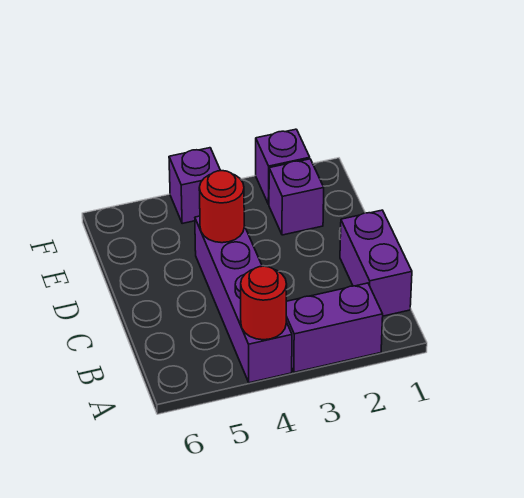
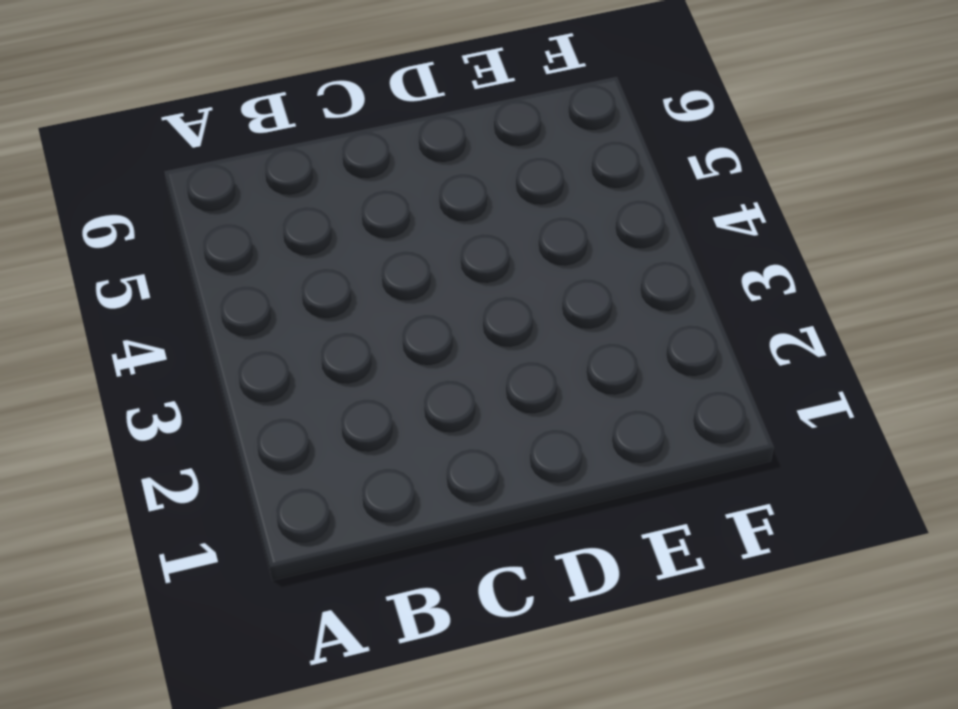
none -> purple brick A2:A3 level 1
none -> purple brick A4:D4 level 1

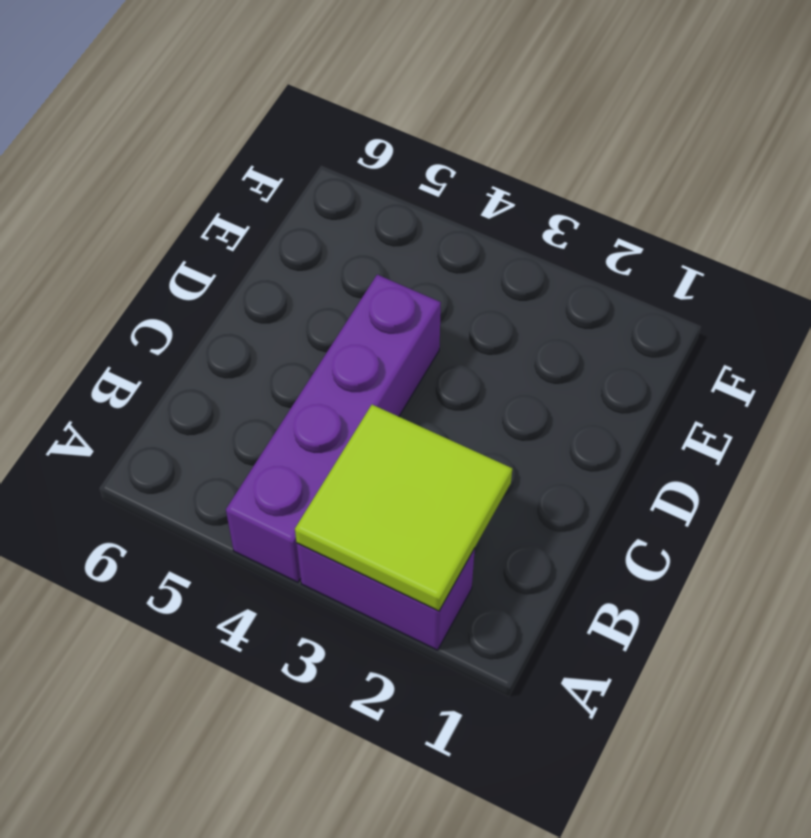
lime tile A2:B3 level 2 -> none
none -> purple brick B1:C1 level 1
none -> purple brick E2 level 1

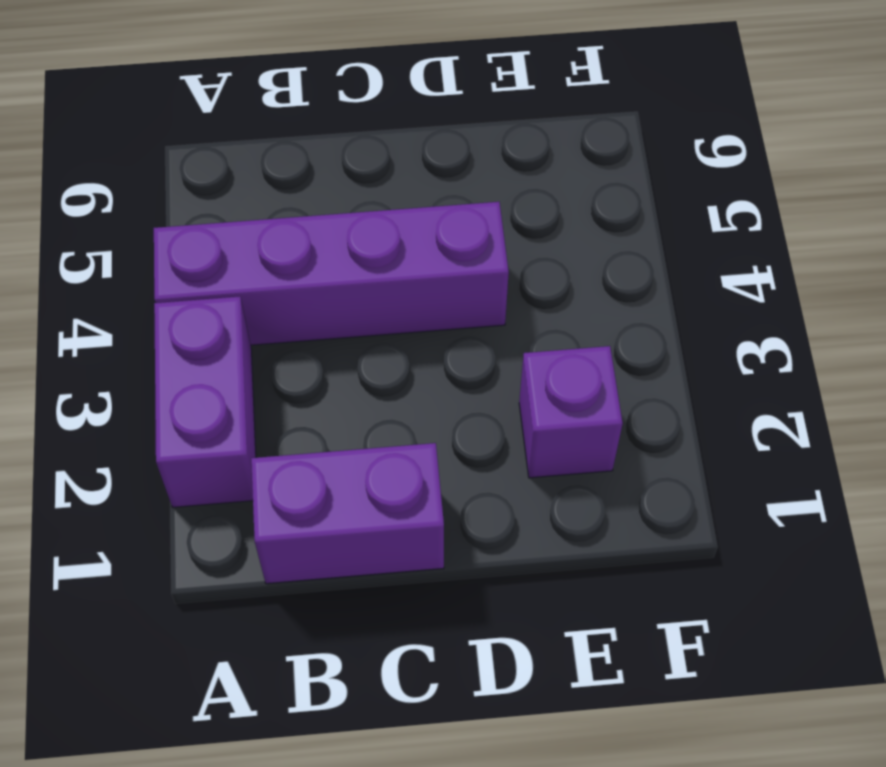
none -> purple brick F2 level 1
none -> purple brick F4 level 1

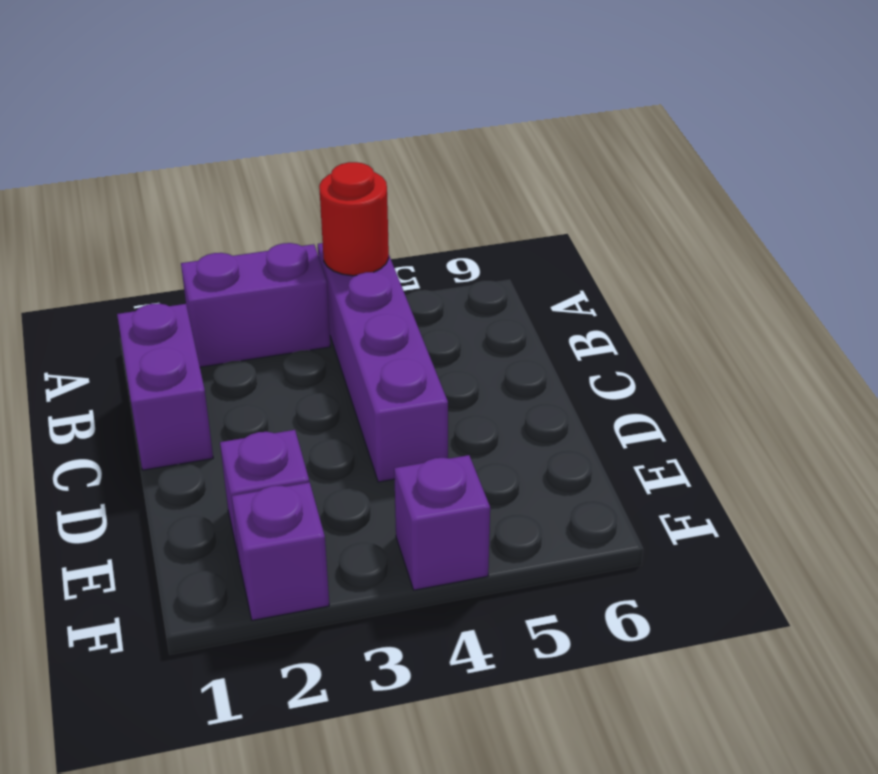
none -> red round brick D4 level 2

